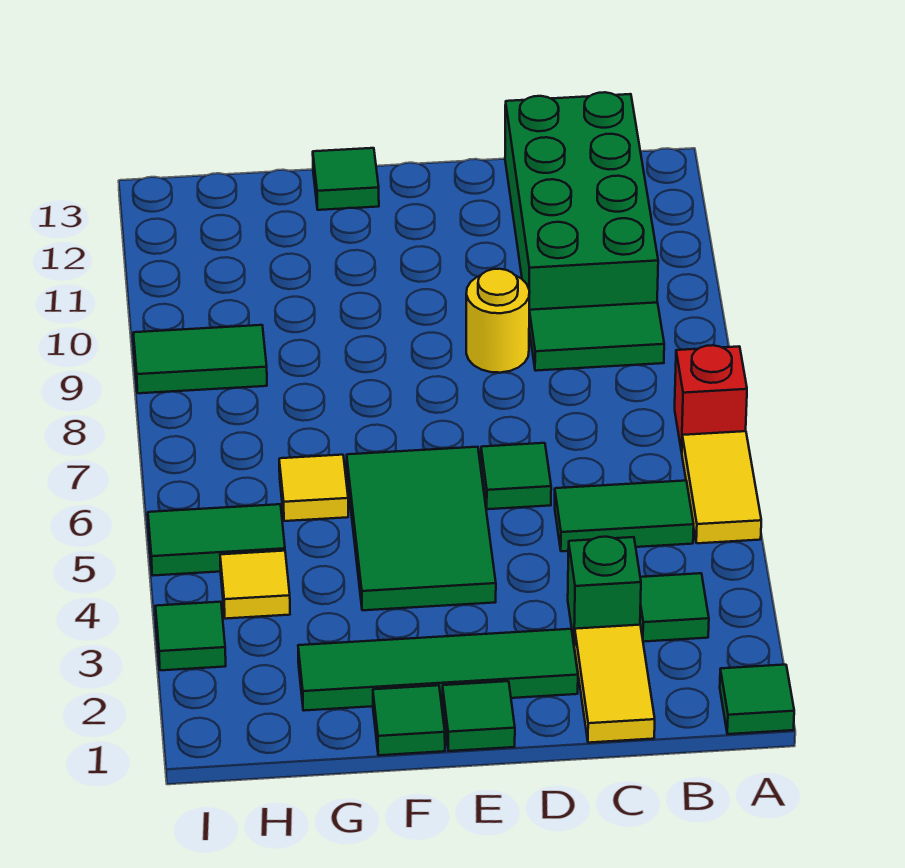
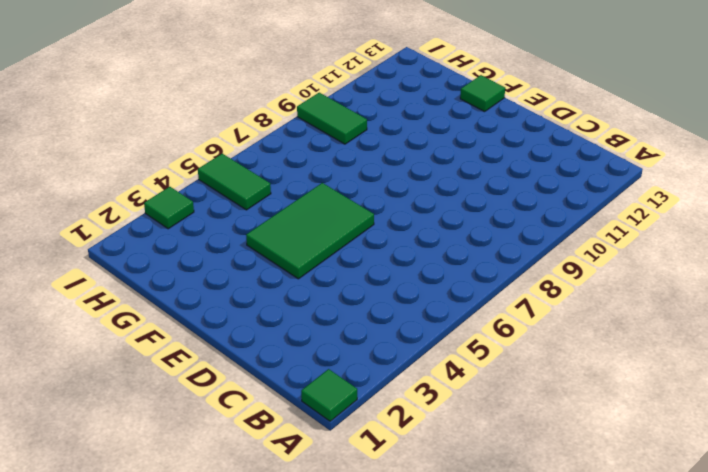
none -> yellow tile A5:A6 level 1
none -> red brick A7 level 1
none -> green tile B3 level 1

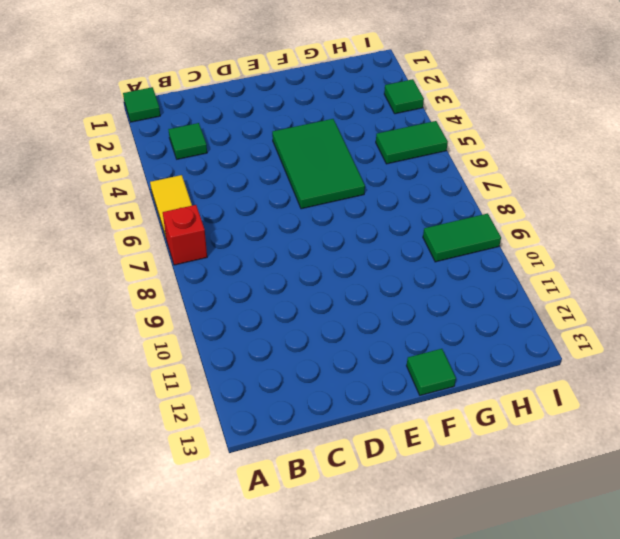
none -> green tile B5:C5 level 1
none -> green tile B9:C9 level 1
none -> green brick B10:C13 level 1

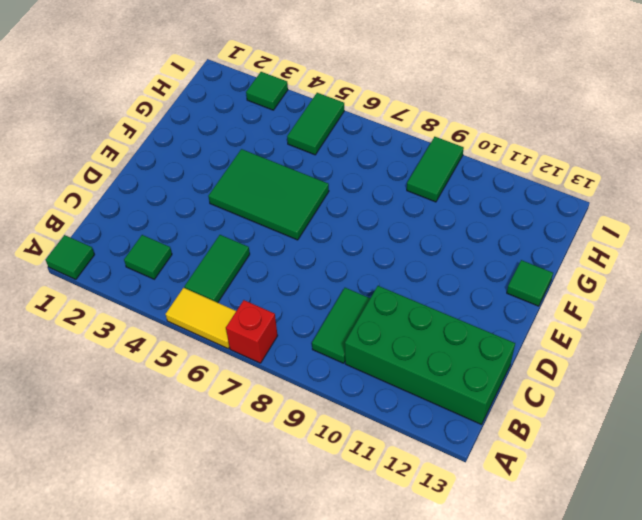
none -> yellow tile C1:C2 level 1
none -> green brick C3 level 1
none -> green tile D2:G2 level 1

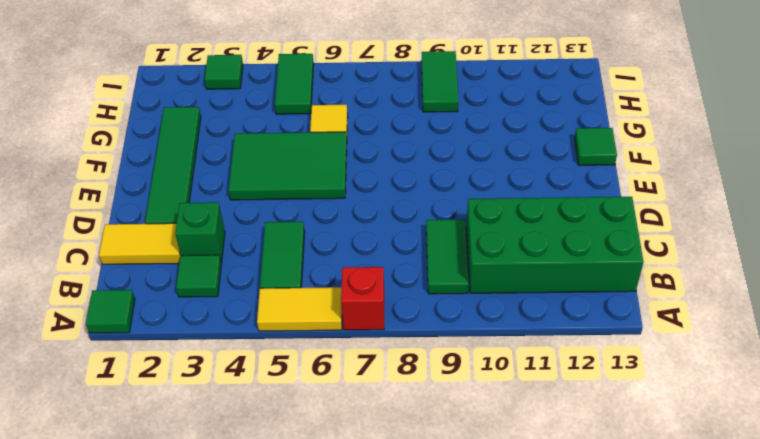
none -> green tile D6 level 1
none -> yellow round brick D9 level 1
none -> green tile E1 level 1

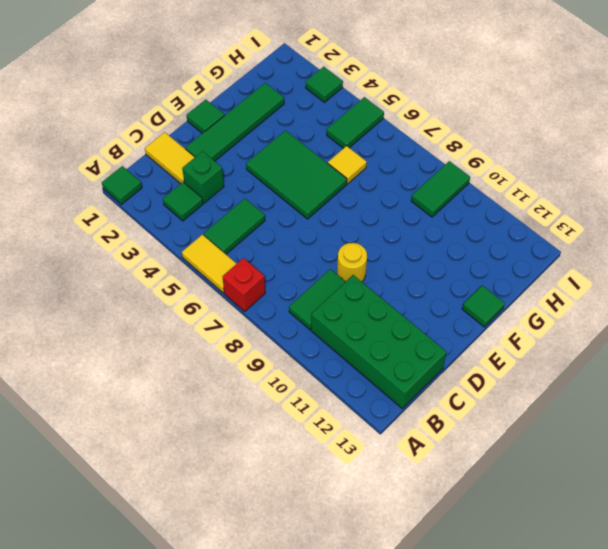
none -> green tile D6 level 1
none -> green tile F1 level 1
none -> yellow tile H4 level 1

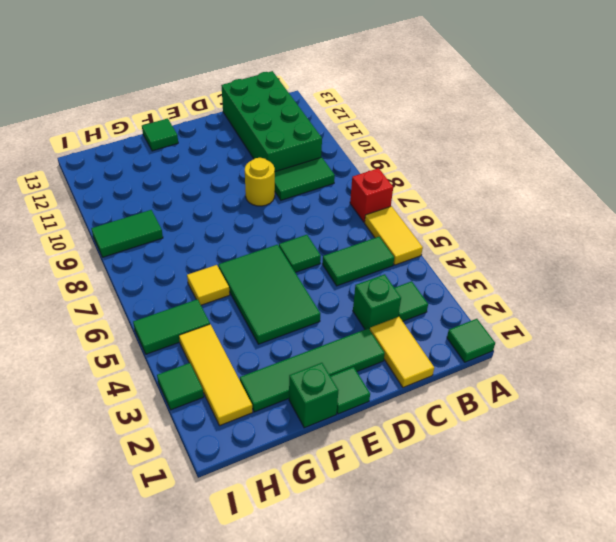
green brick F1 level 1 -> green tile F1 level 1
yellow tile H2:H4 level 1 -> yellow tile H4 level 1

